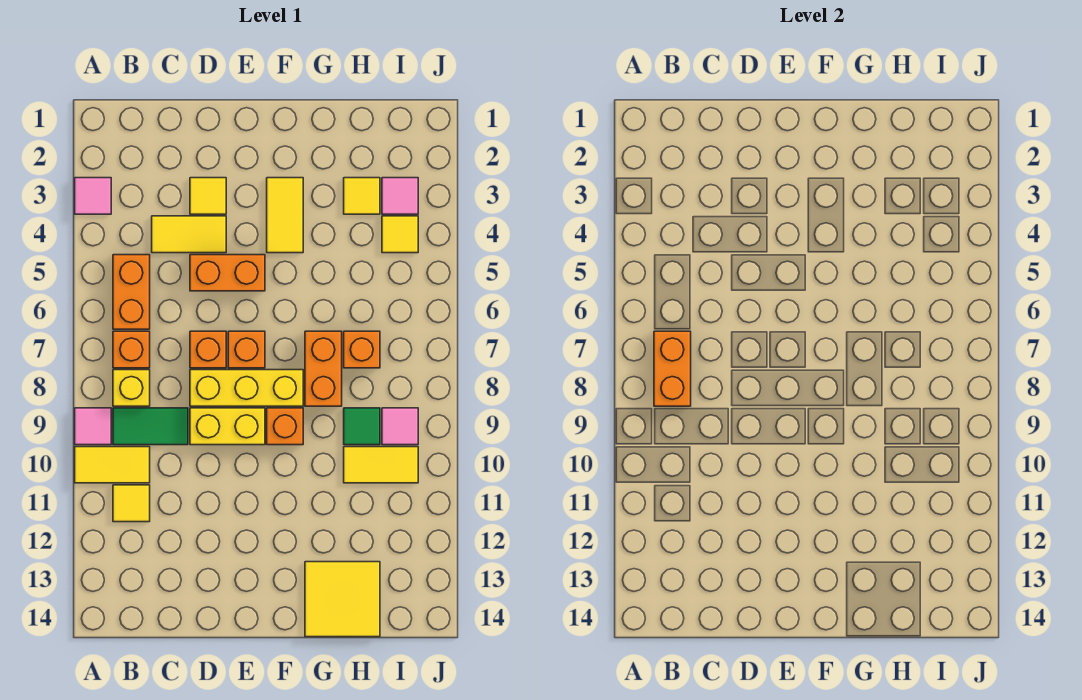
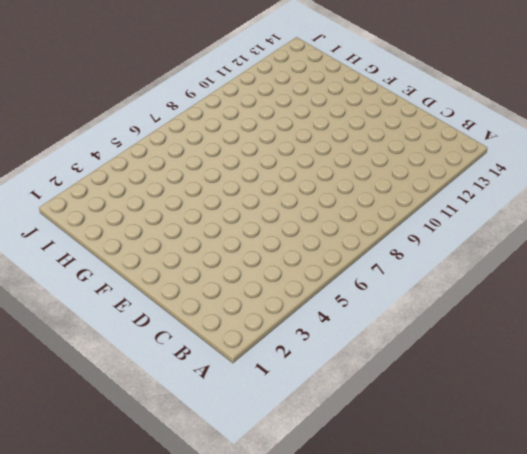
none -> pink tile A3 level 1
none -> pink tile A9 level 1
none -> yellow tile A10:B10 level 1

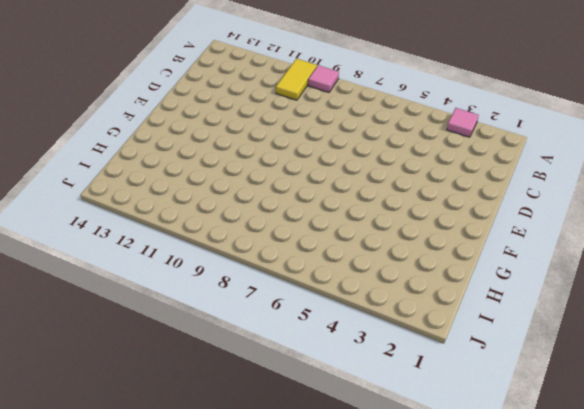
none -> orange brick B5:B6 level 1
none -> orange brick B7 level 1
none -> yellow brick B8 level 1

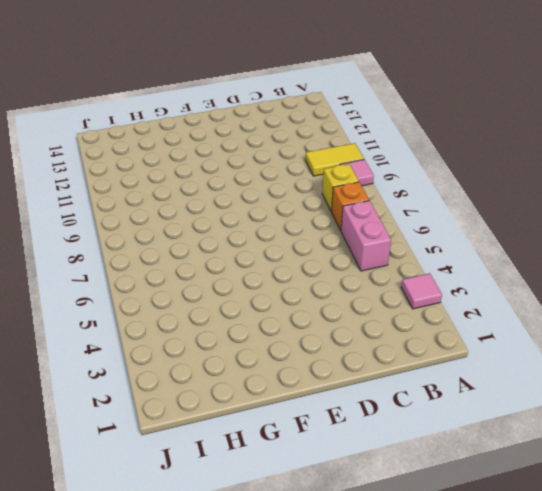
pink brick B5:B6 level 1 -> orange brick B5:B6 level 1
none -> green tile B9:C9 level 1
none -> yellow tile B11 level 1
none -> yellow tile C4:D4 level 1

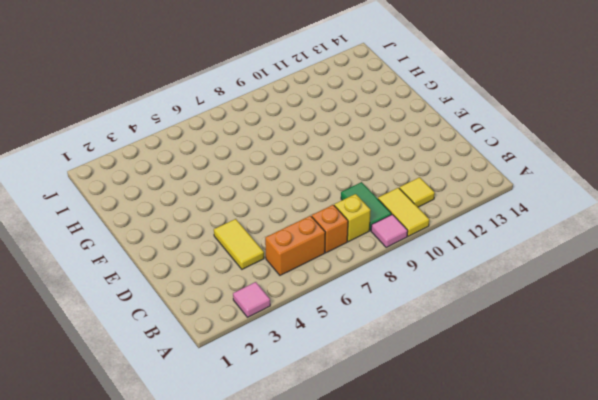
none -> yellow tile D3 level 1
none -> orange brick D5:E5 level 1
none -> orange brick D7 level 1

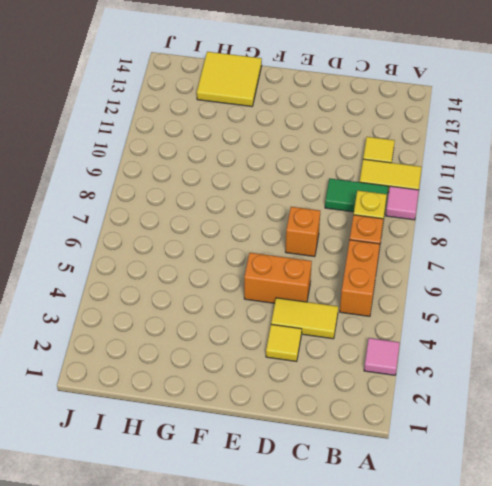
none -> yellow brick D8:F8 level 1
none -> yellow brick D9:E9 level 1
none -> orange brick E7 level 1

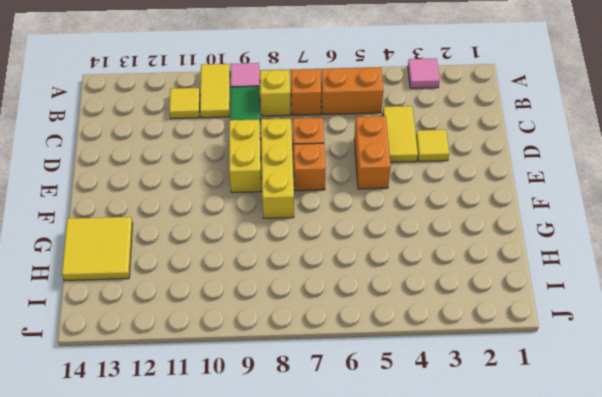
none -> yellow tile F3:F4 level 1
none -> orange brick F9 level 1
none -> orange brick G7:G8 level 1

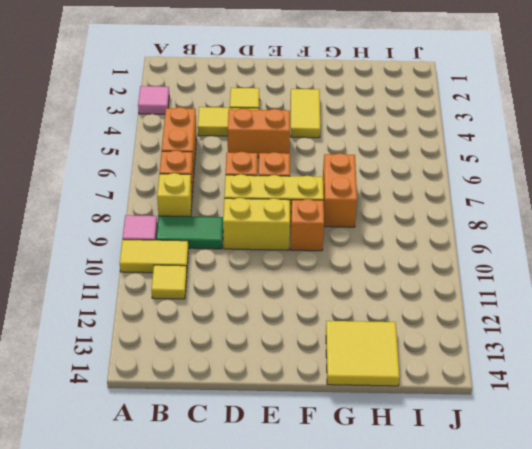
none -> yellow tile H3 level 1
none -> orange brick H7 level 1
none -> green tile H9 level 1

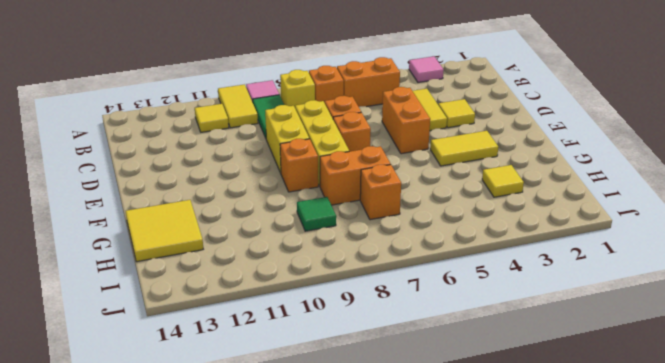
none -> yellow tile H10:I10 level 1
none -> pink tile I3 level 1
none -> yellow tile I4 level 1

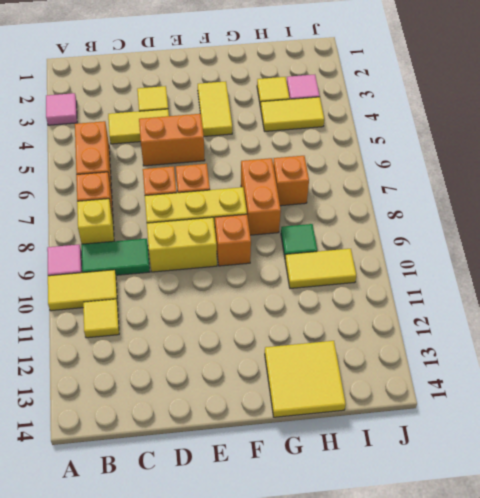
yellow tile H4:I4 level 1 -> yellow tile I4 level 1
none -> pink tile I9 level 1
none -> orange brick B7:B8 level 2

